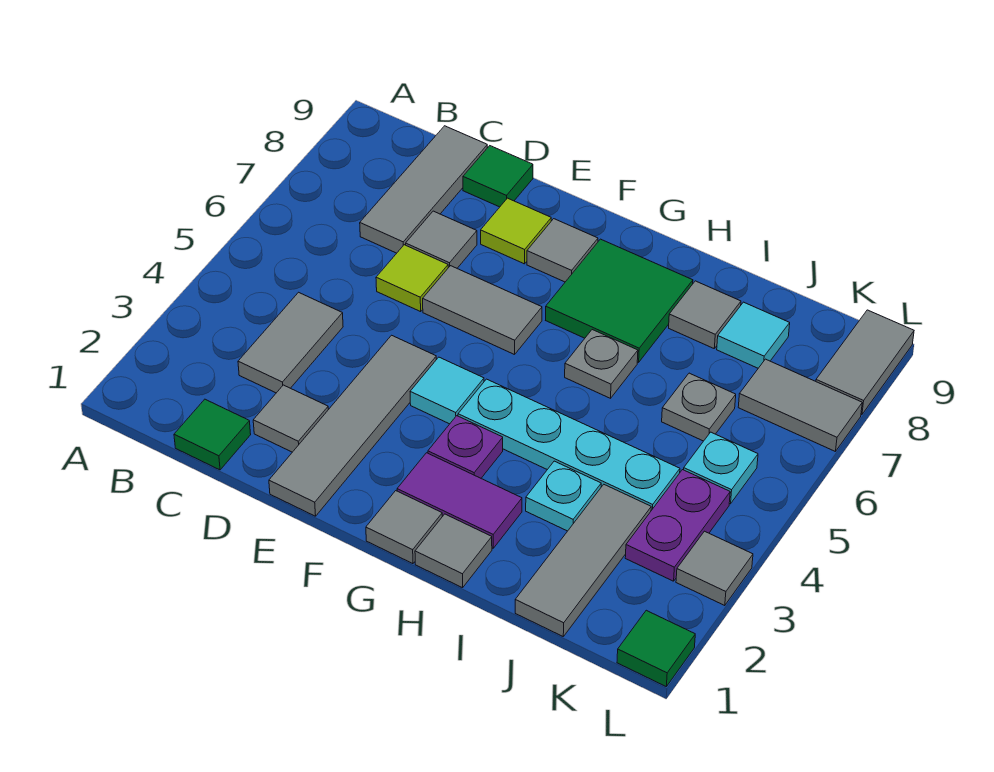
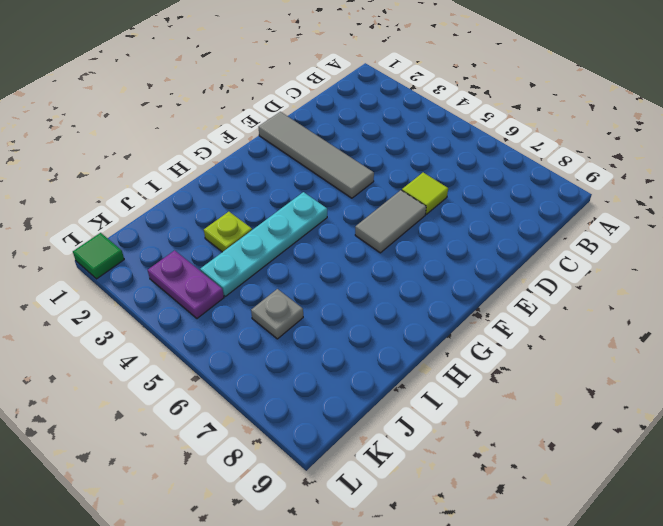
lime plate I3 level 1 -> cyan plate I3 level 1
none -> green tile C1 level 1
none -> grey tile C3:C4 level 1
none -> grey tile C7:C9 level 1
none -> grey tile D2 level 1

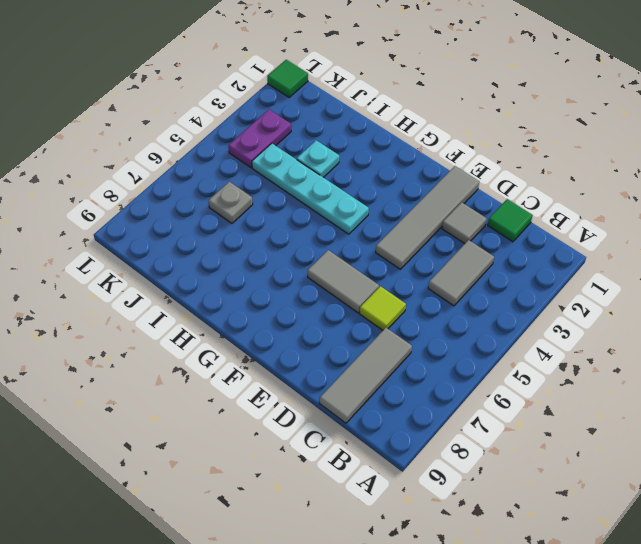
none -> grey tile D7 level 1
none -> green tile D9 level 1
none -> lime tile E8 level 1
none -> cyan tile F4 level 1

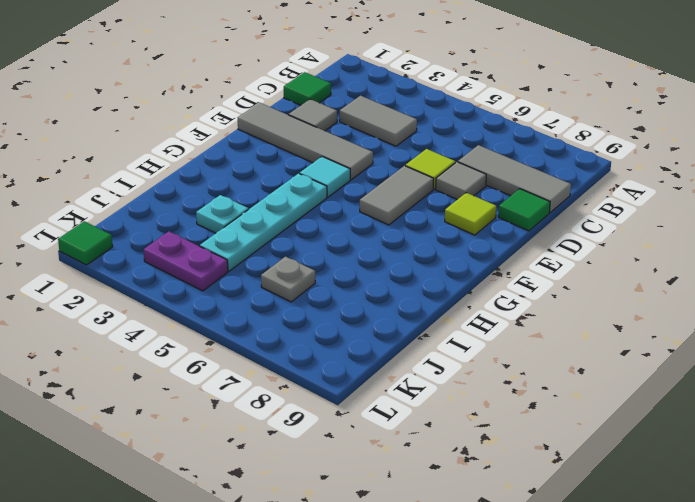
none -> grey tile F8 level 1
none -> grey tile G1 level 1
none -> purple tile G2:H2 level 1
none -> purple plate G3 level 1

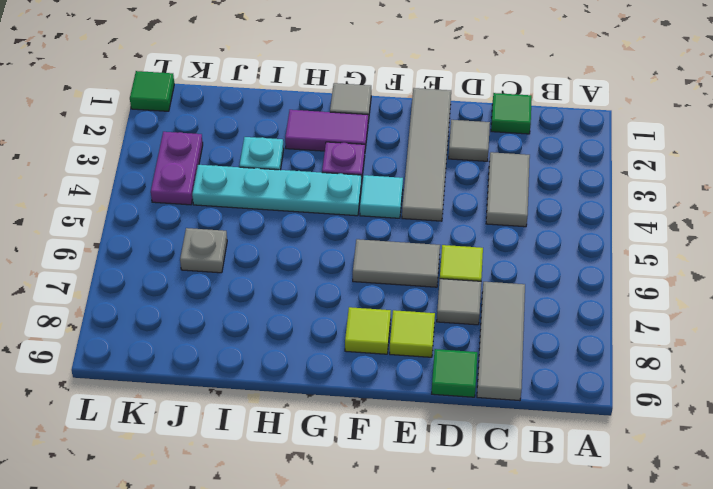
lime tile F8 level 1 -> grey tile F8 level 1
none -> green tile G7:H8 level 1
none -> grey tile H1 level 1
none -> grey plate H6 level 1
none -> grey tile I8 level 1

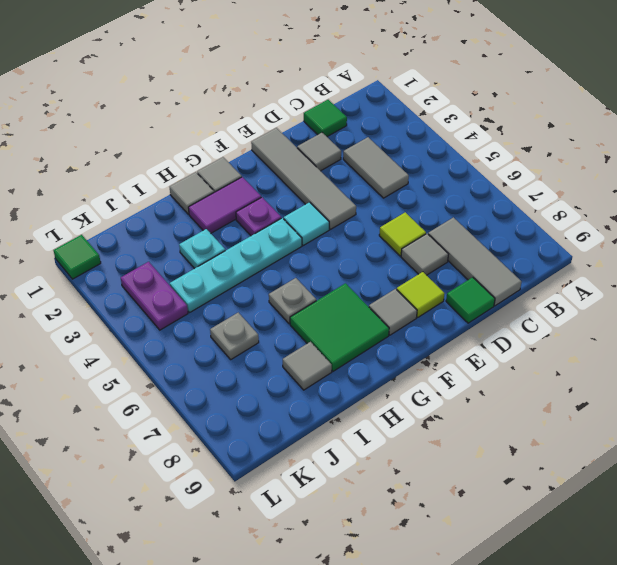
none -> grey tile E6:F6 level 1
none -> grey tile J1:J3 level 1
none -> cyan tile J8 level 1
none -> cyan plate K5 level 1

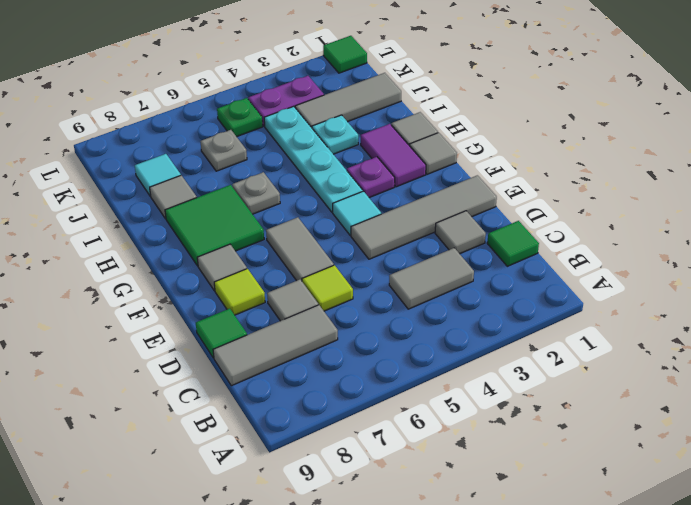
green plate K5 level 1 -> cyan plate K5 level 1
none -> grey tile K7:L7 level 1
none -> grey tile L3 level 1
none -> grey tile L8:L9 level 1

